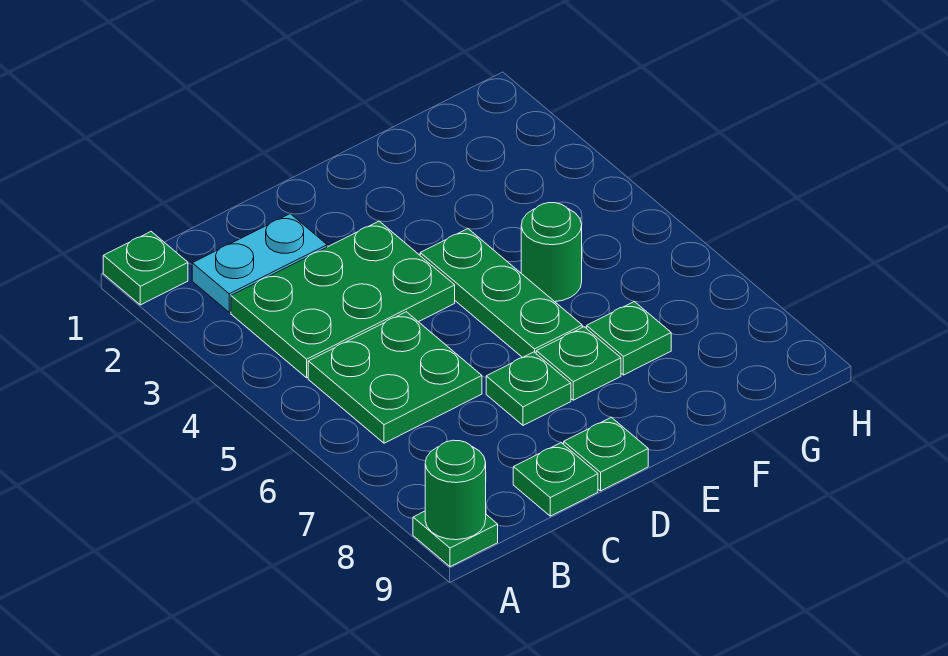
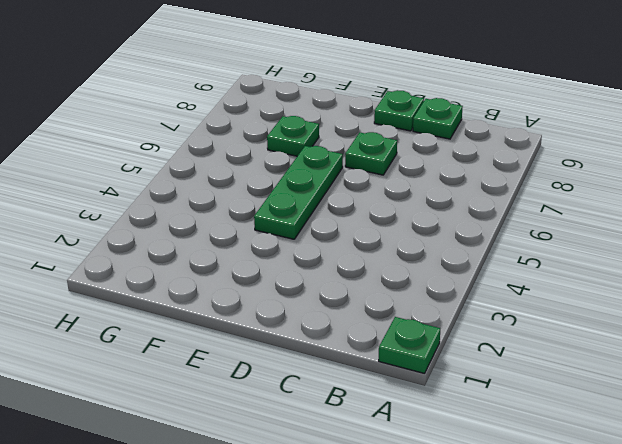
none -> green plate A9 level 1
none -> cyan plate B2:C2 level 1
none -> green plate B3:D4 level 1

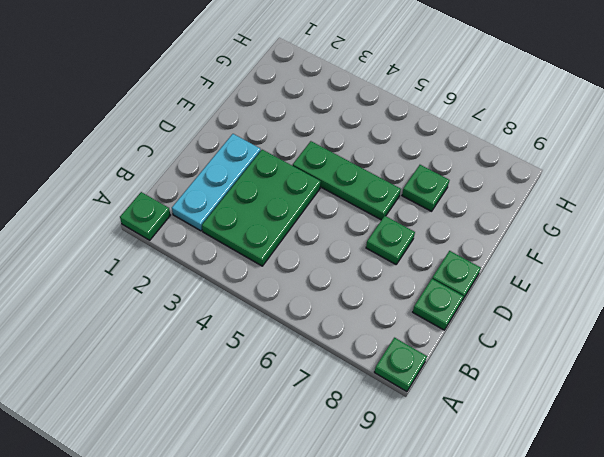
cyan plate B2:D2 level 1 -> cyan plate B2:C2 level 1
none -> green plate B5:C6 level 1
none -> green plate E7 level 1
none -> green round brick F5 level 1

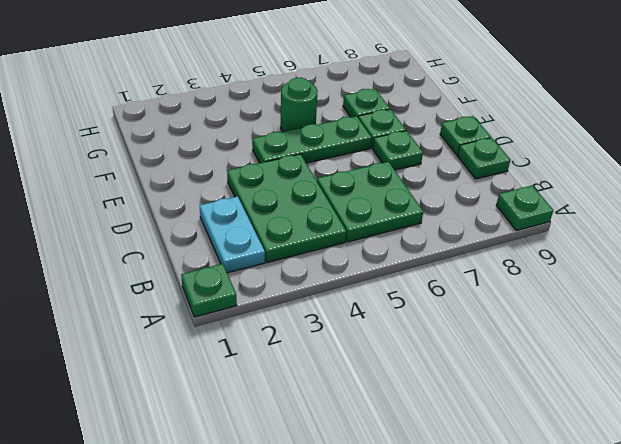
none -> green round brick A9 level 2

